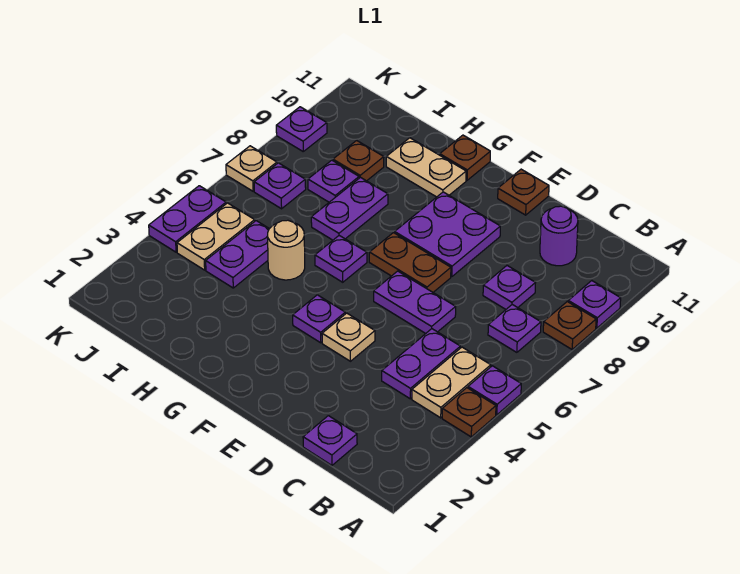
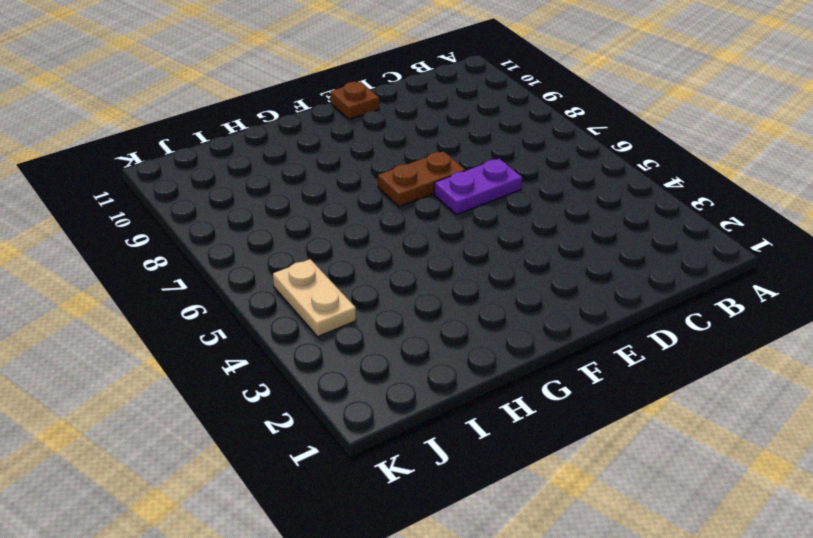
none -> brown plate A4 level 1
none -> purple plate A5 level 1
none -> brown plate A8 level 1

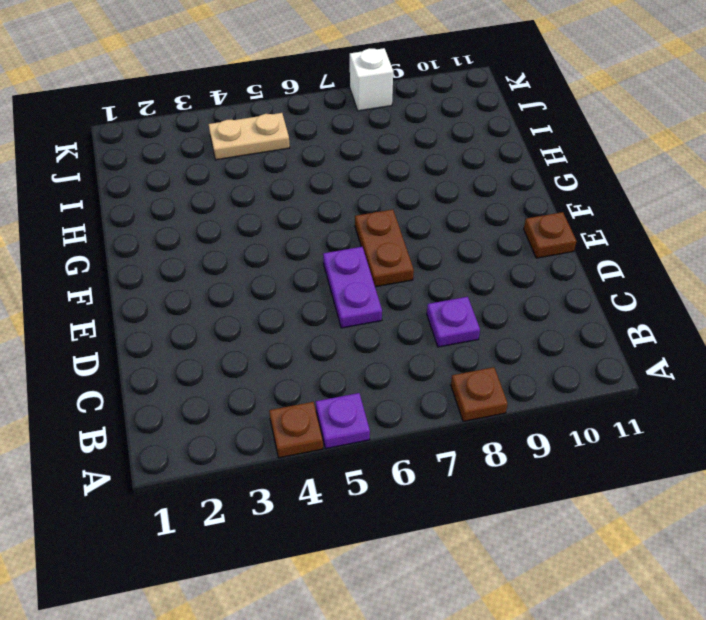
white brick K8 level 1 -> none
none -> purple plate A9 level 1
none -> tan plate B4:B5 level 1
none -> purple plate B7 level 1

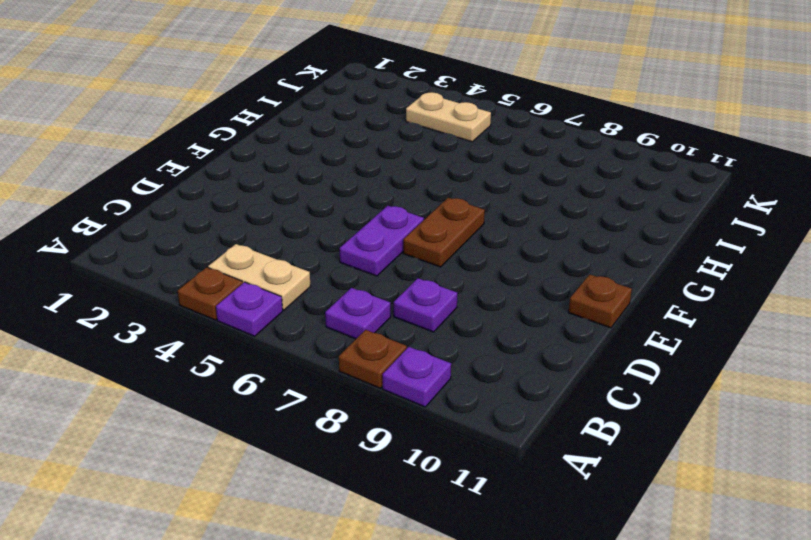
none -> purple plate C1 level 1
none -> purple plate C4:C5 level 1
none -> purple round brick C10 level 1

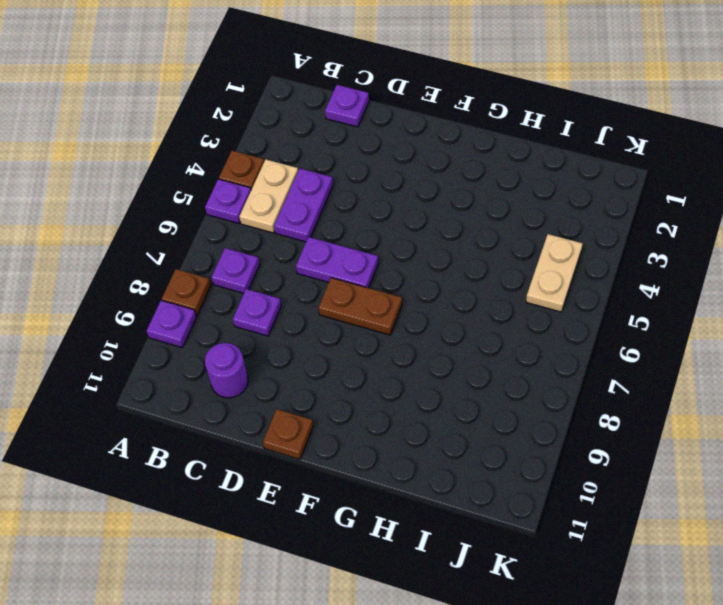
none -> tan plate E4 level 1
none -> purple plate E8:F9 level 1
none -> purple plate F4 level 1

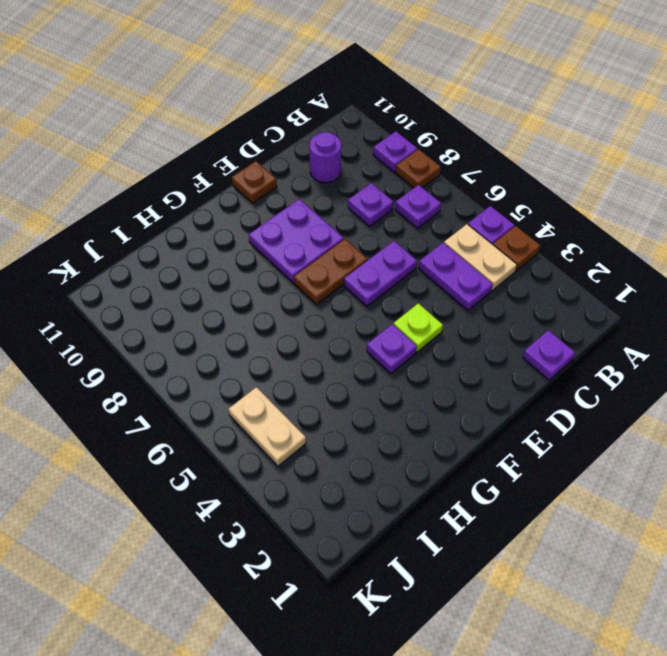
lime plate E4 level 1 -> tan plate E4 level 1
none -> purple plate G6 level 1
none -> tan plate G10:H10 level 1
none -> brown plate G11 level 1

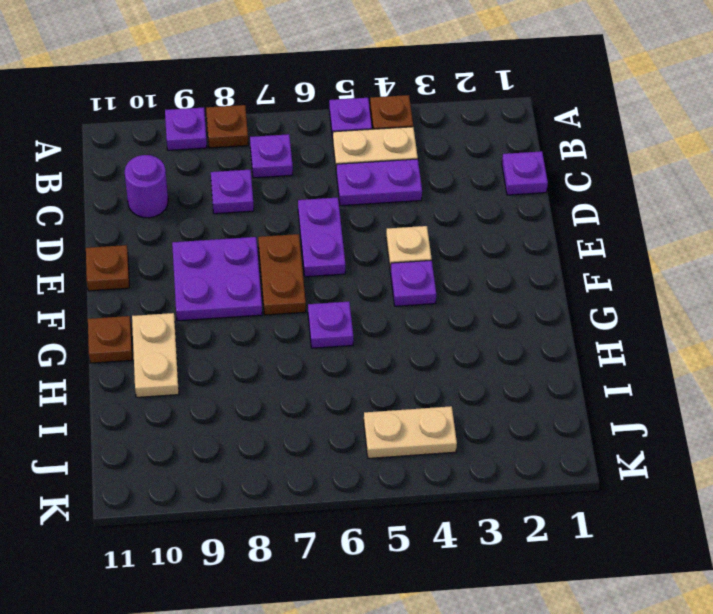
none -> tan round brick H5 level 1
none -> purple plate H7:H8 level 1
none -> purple plate I4:I5 level 1

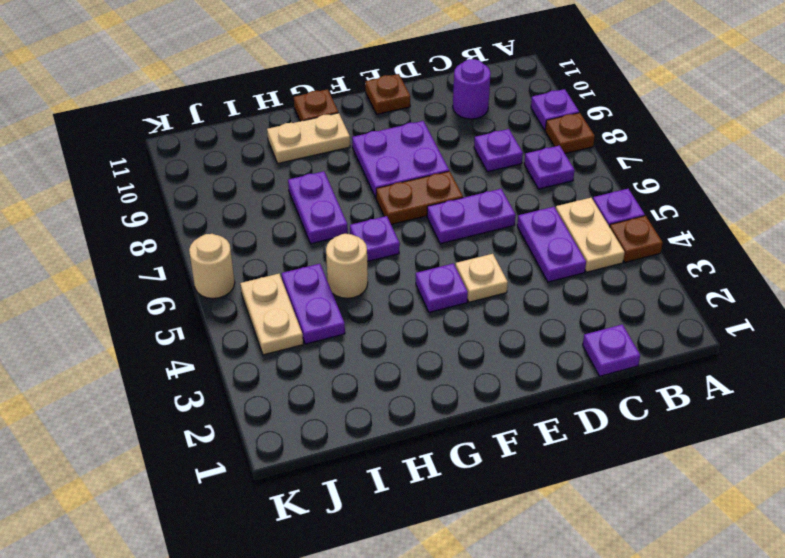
tan round brick K6 level 1 -> none
none -> purple plate I8 level 1
none -> brown plate I9 level 1
none -> purple plate J7 level 1

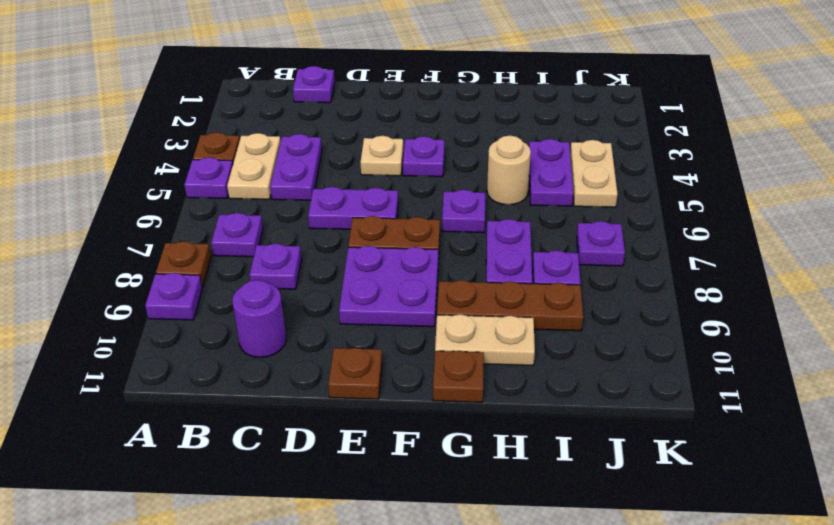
brown plate G9:I9 level 1 -> brown plate I9 level 1
none -> purple plate K4:K5 level 1
none -> tan plate K7 level 1
none -> purple plate K9 level 1

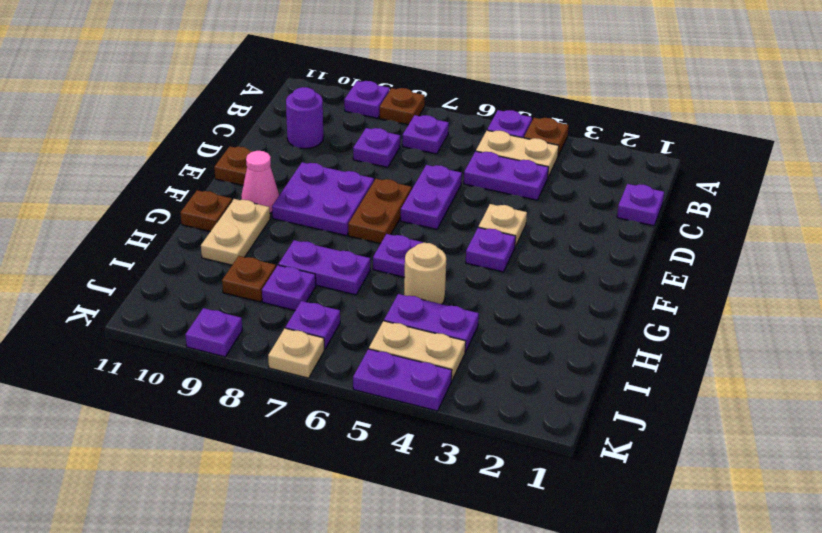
pink cone F10 level 1 -> none

